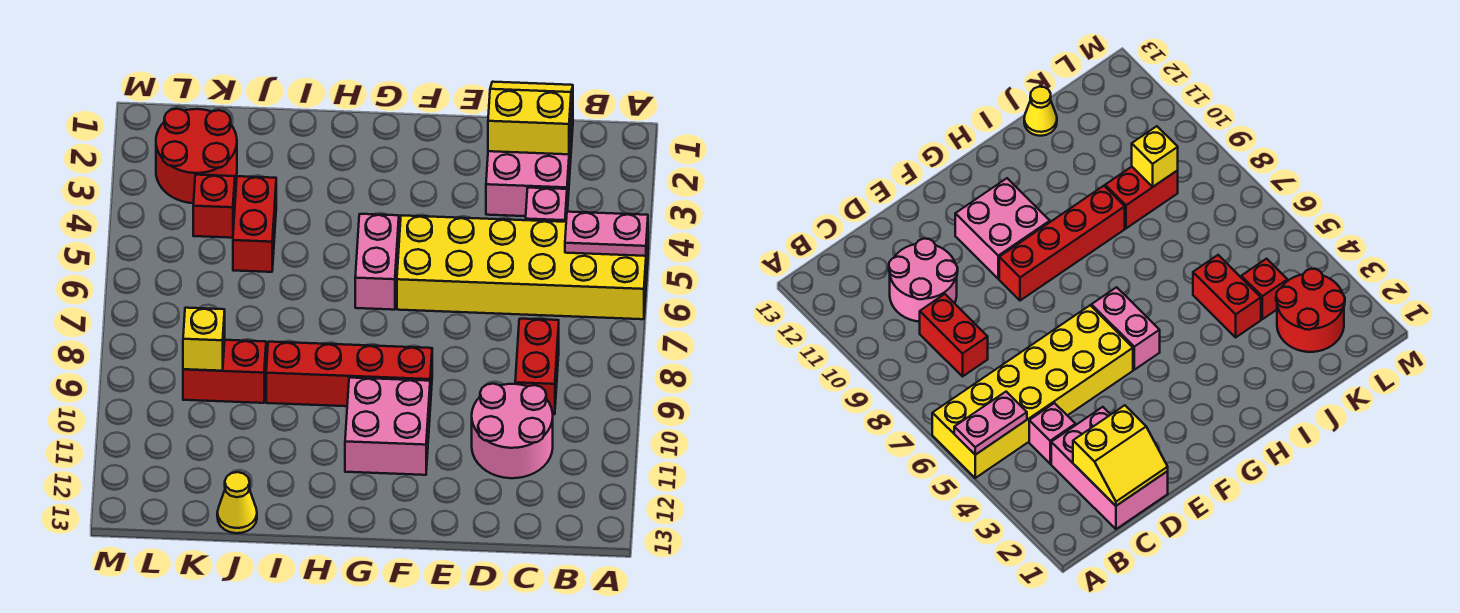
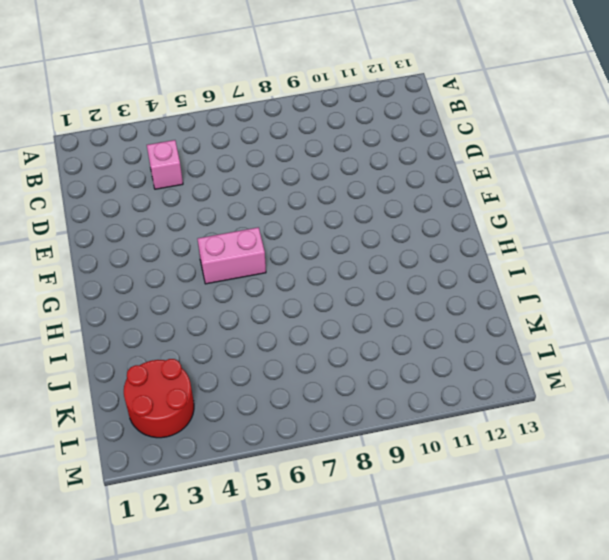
none -> yellow brick A5:F6 level 1
none -> pink brick C1:D3 level 1
none -> red brick C8:C9 level 1

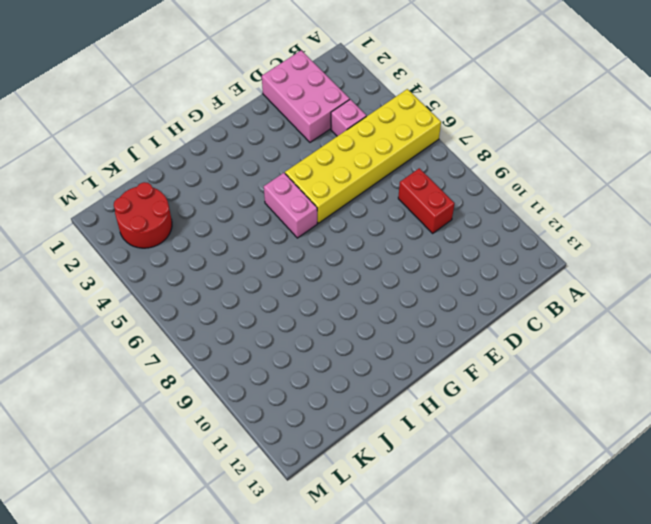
none -> pink round brick C10:D11 level 1
none -> red brick F9:I9 level 1
none -> pink brick F10:G11 level 1

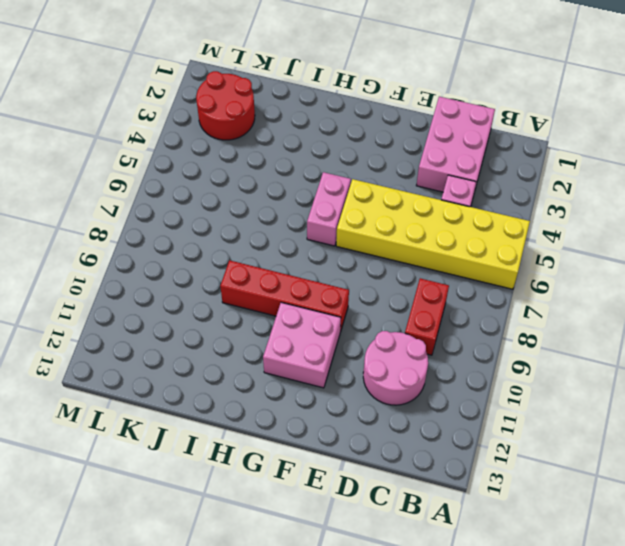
none -> red brick J4:J5 level 1
none -> red brick J9:K9 level 1
none -> yellow cone J13 level 1

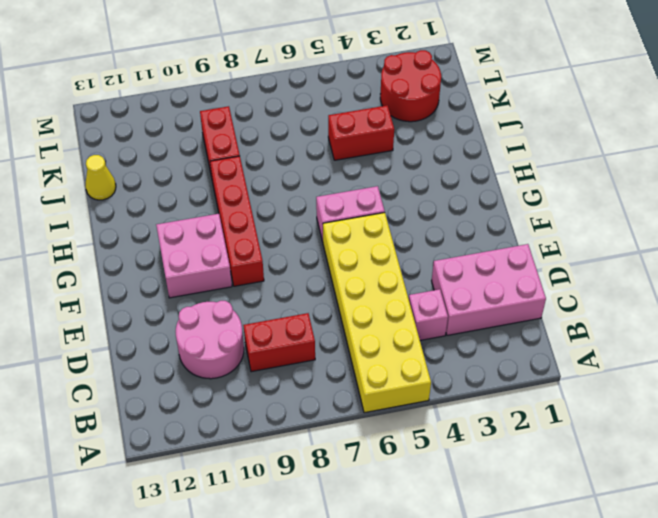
none -> red brick K4 level 1
none -> pink plate A5:B5 level 2
none -> yellow slope C1:D2 level 2 top 2

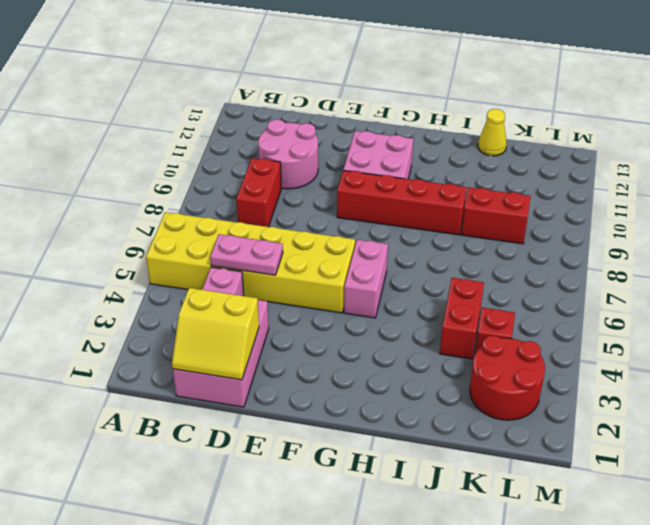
pink plate C5:D5 level 2 -> pink plate A5:B5 level 2
none -> yellow brick K9 level 2

